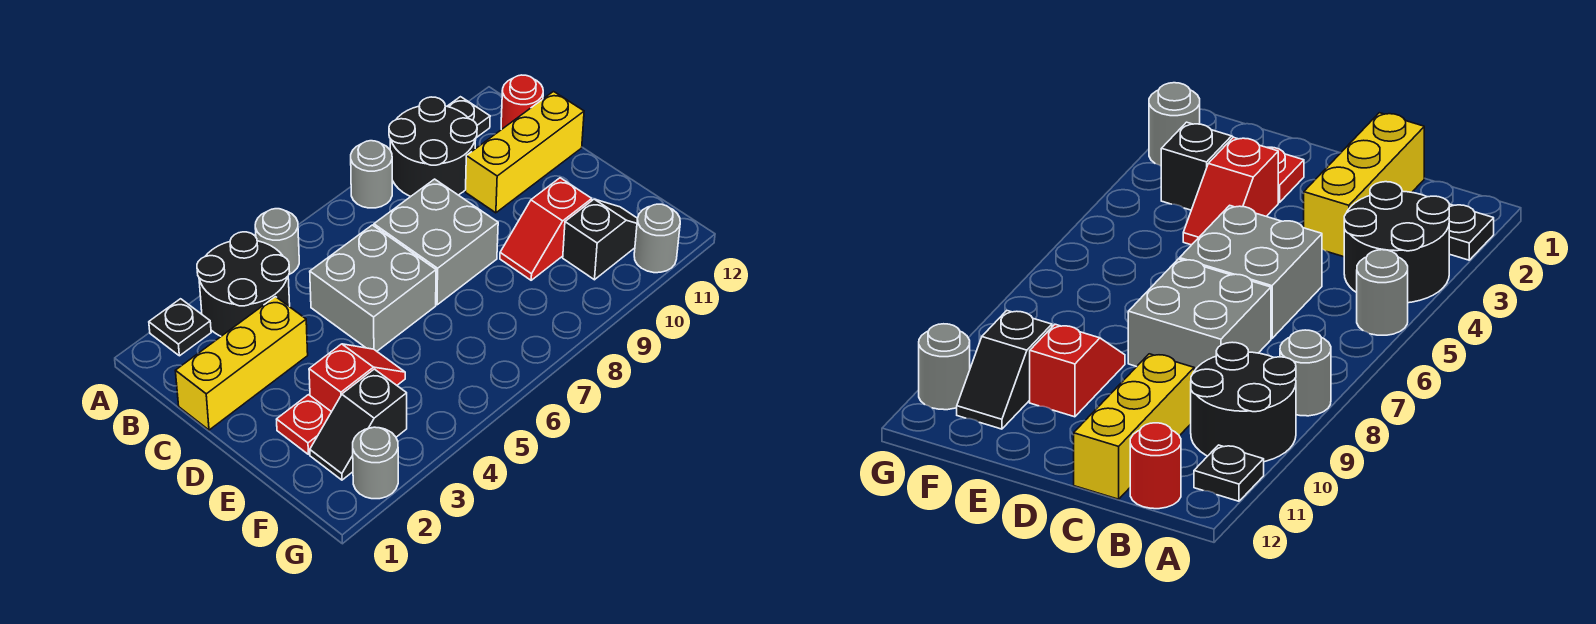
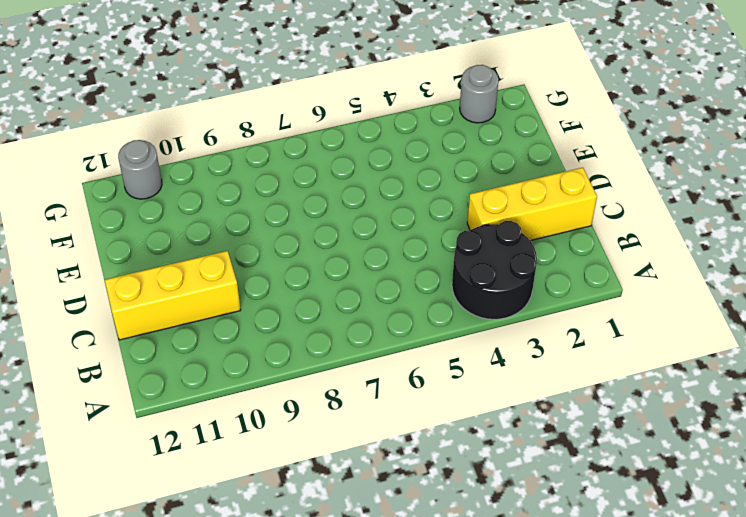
none -> black plate A2 level 1
none -> grey round brick A5 level 1
none -> grey round brick A8 level 1

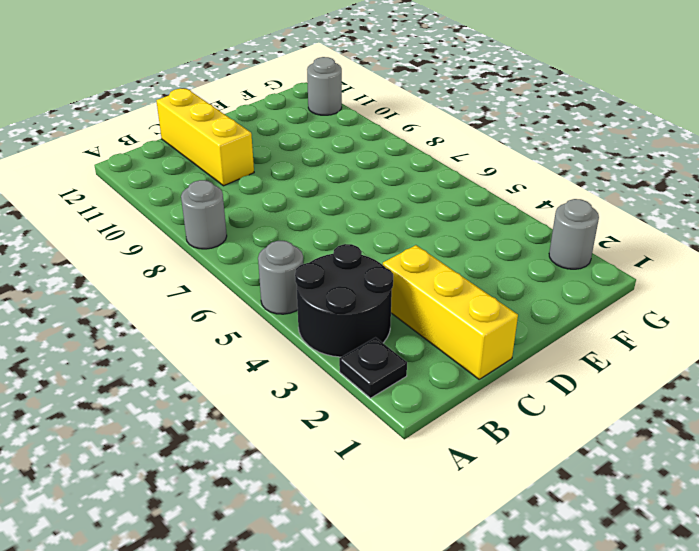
none -> black round brick A9:B10 level 1
none -> black plate A11 level 1
none -> red round brick B12 level 1

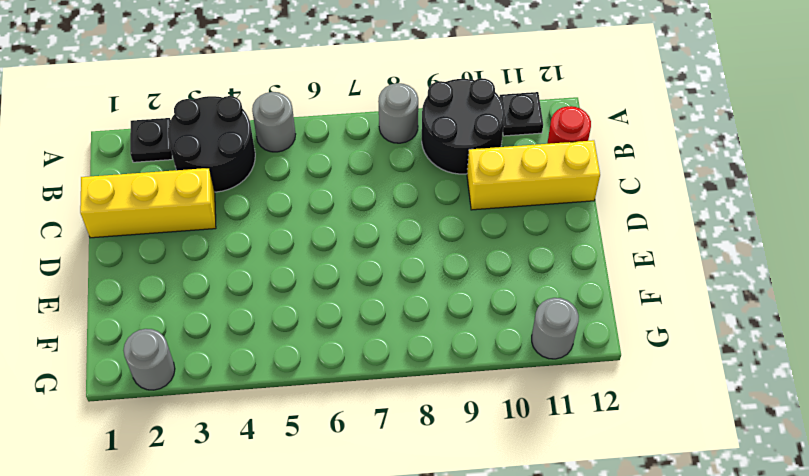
none -> grey brick C5:D6 level 1
none -> grey brick C7:D8 level 1
none -> red plate E2 level 1

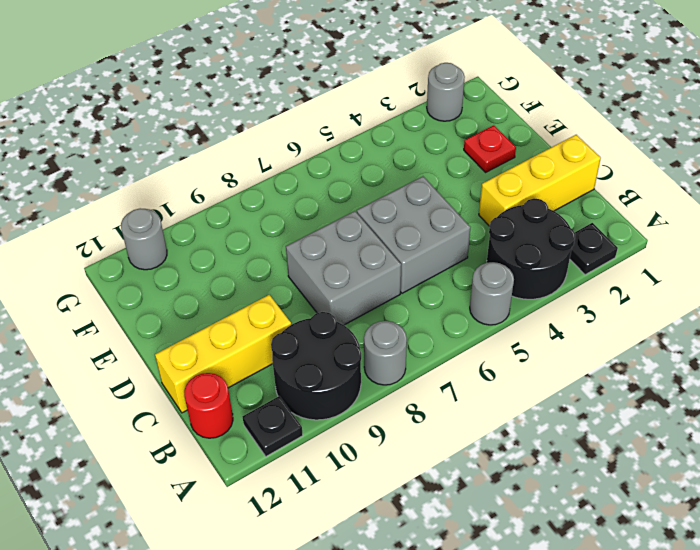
none -> red slope E3:E4 level 1 top 3
none -> red slope E9:E10 level 1 top 10
none -> black slope F2:F3 level 1 top 3

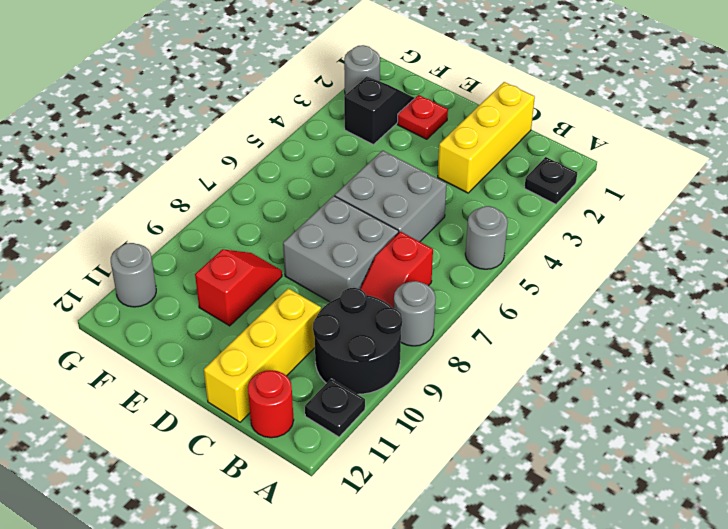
red slope B7:B8 level 1 top 7 -> red slope E3:E4 level 1 top 3
none -> black round brick A3:B4 level 1
none -> black slope F10:F11 level 1 top 10

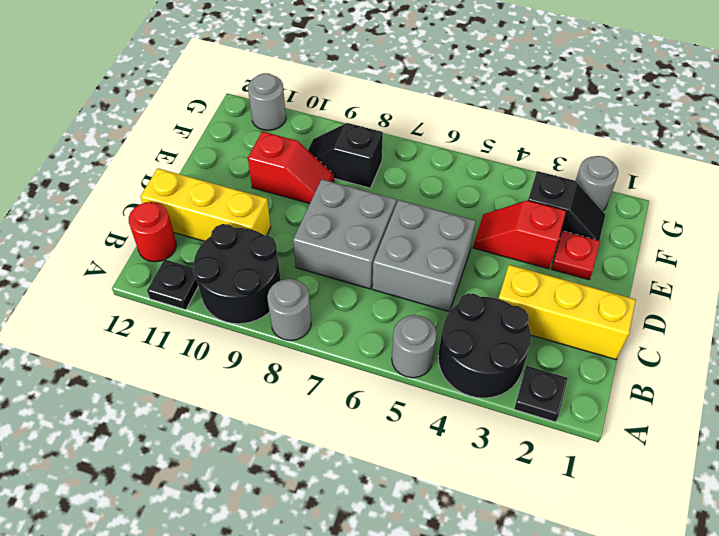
black slope F8:F9 level 1 top 8 -> black slope F10:F11 level 1 top 10

